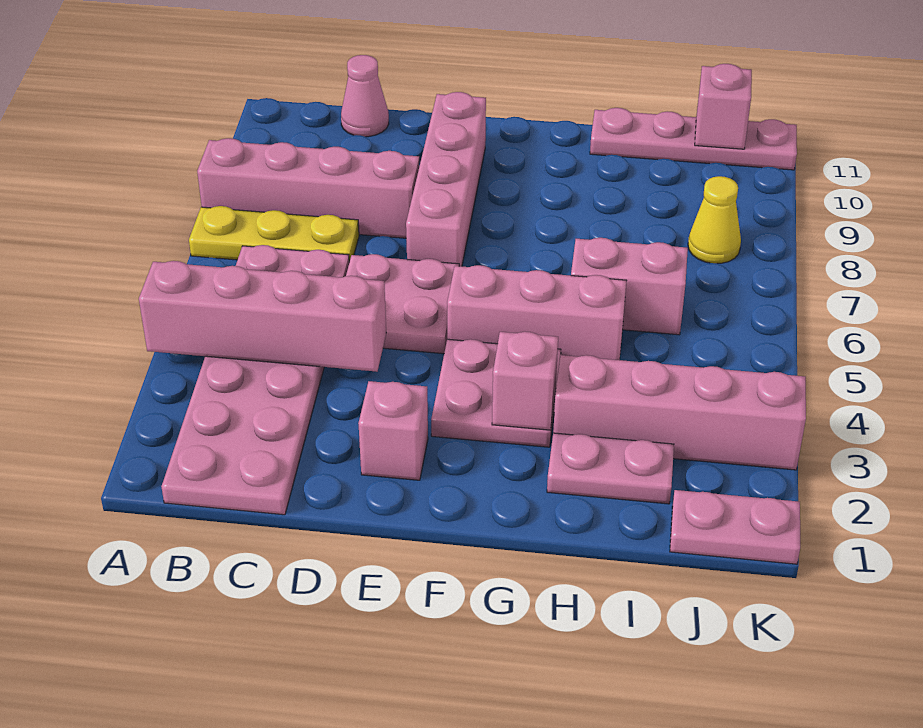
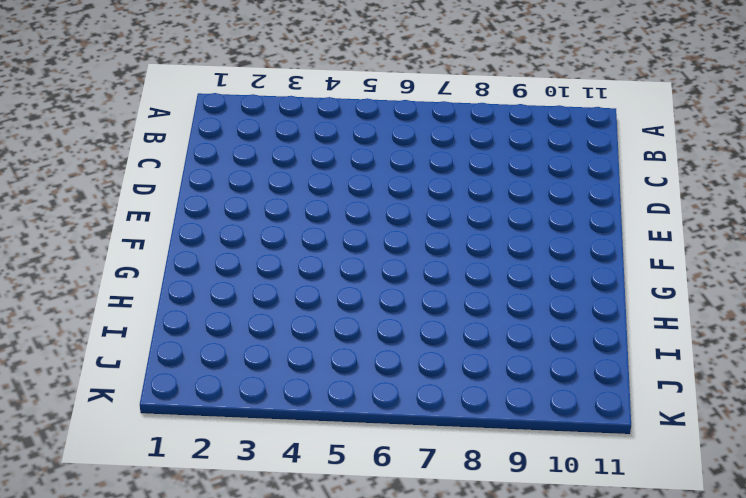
none -> yellow plate A7:C7 level 1
none -> pink brick A8:D8 level 1
none -> pink plate B1:C6 level 1

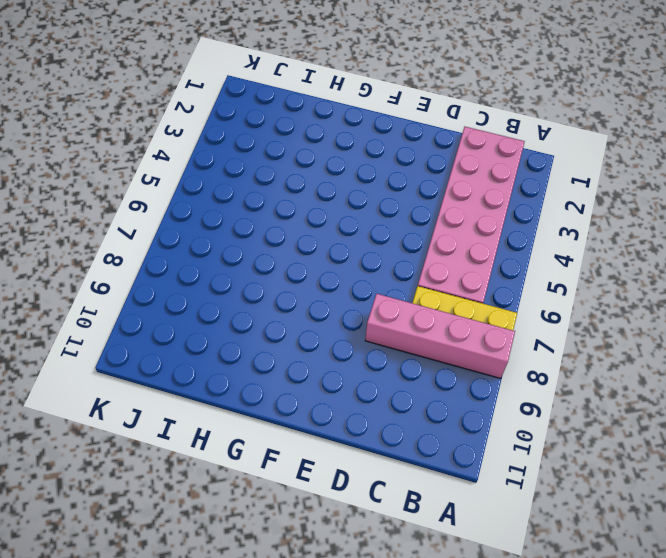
none -> pink cone C11 level 1
none -> pink plate D5:E6 level 1
none -> pink brick E2 level 1

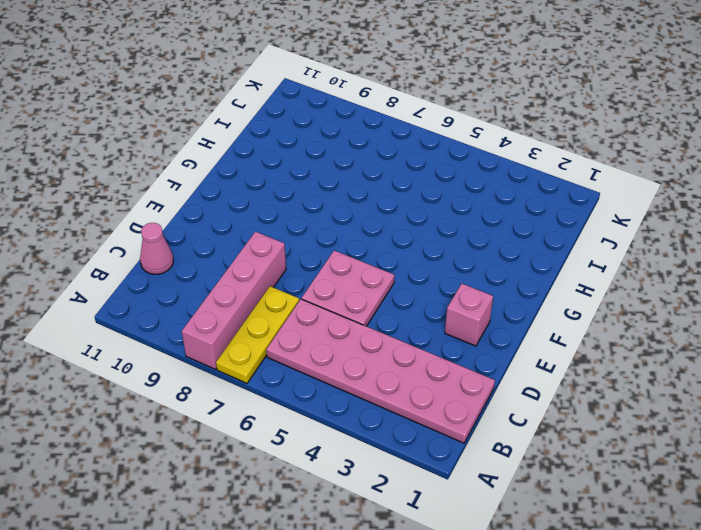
none -> pink brick E7:E10 level 1
none -> pink plate F3:G4 level 1
none -> pink brick F5:H5 level 1

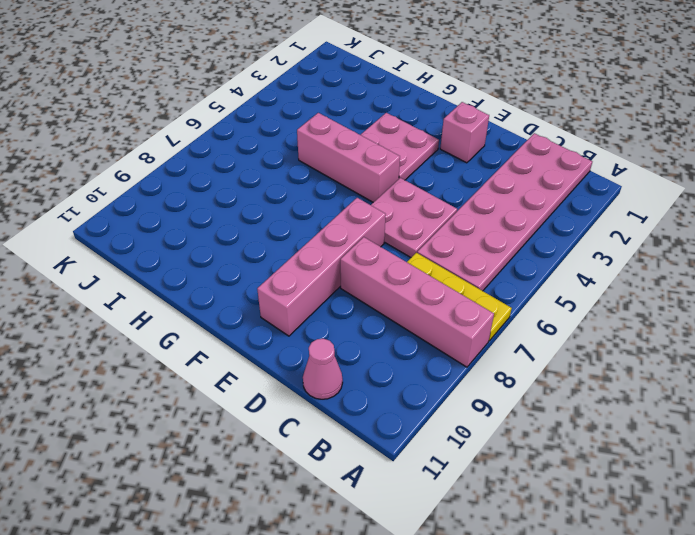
none -> pink plate H2:I2 level 1
none -> pink brick H3:K3 level 1
none -> pink brick H6:I6 level 1

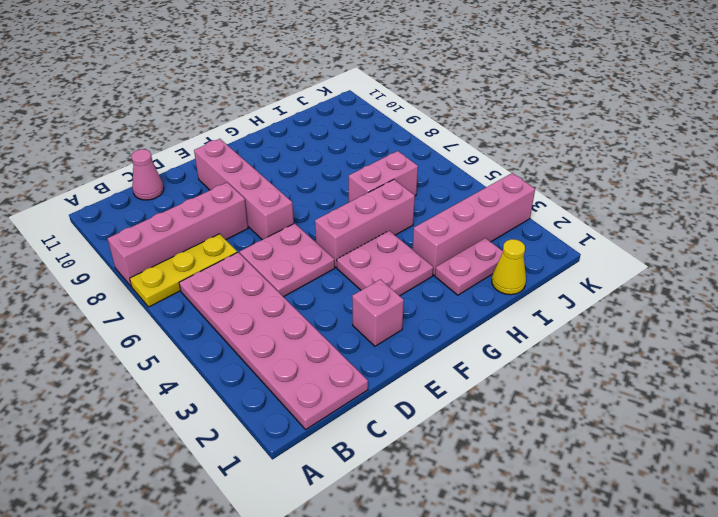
yellow cone I1 level 1 -> yellow cone J8 level 1
none -> pink plate H11:K11 level 1
none -> pink plate J1:K1 level 1
none -> pink brick A4:D4 level 2

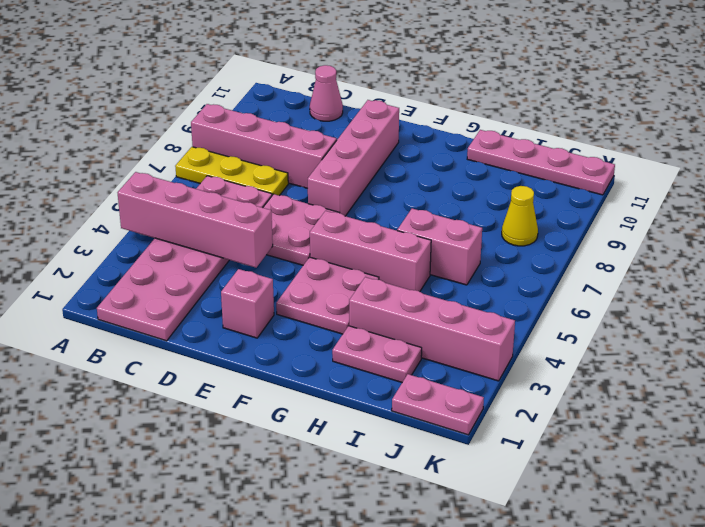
none -> pink brick G3 level 2
none -> pink brick J11 level 2

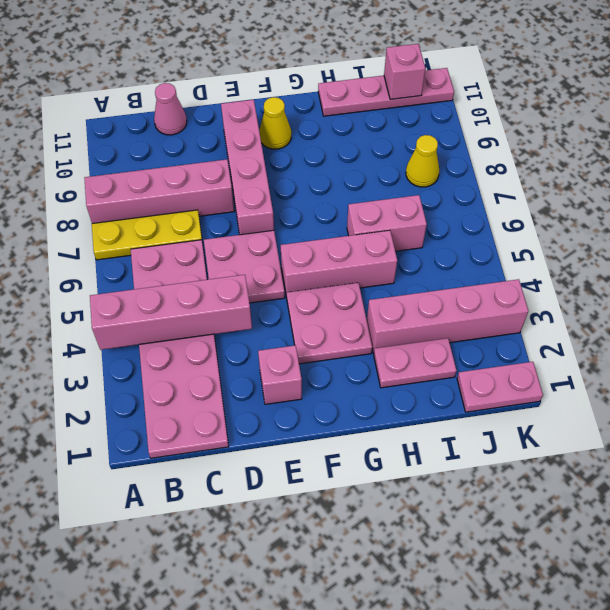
yellow cone F10 level 1 -> none
none -> pink brick G3 level 2

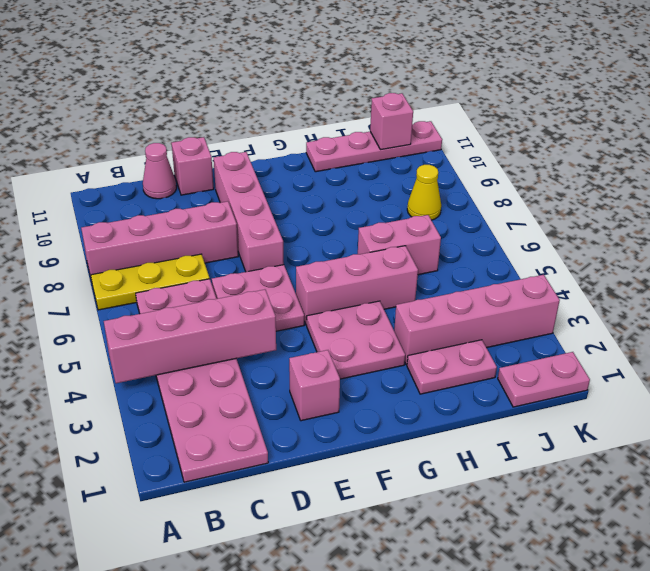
pink brick D11 level 1 -> pink brick G3 level 2

